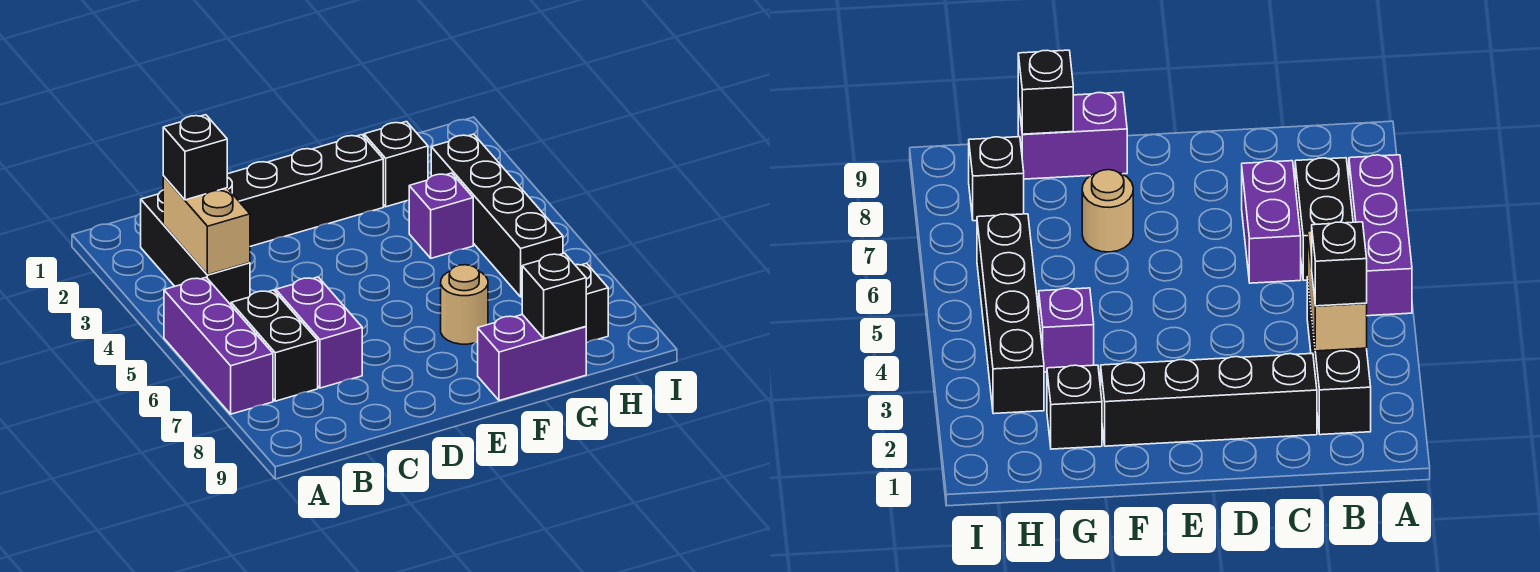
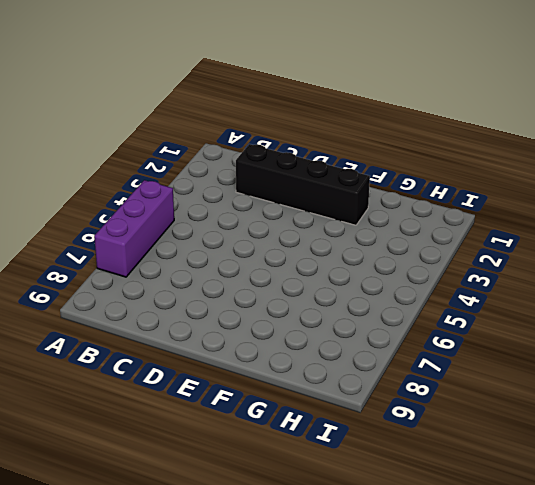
none -> black brick B2:B4 level 1
none -> black brick B6:B7 level 1
none -> purple brick C6:C7 level 1

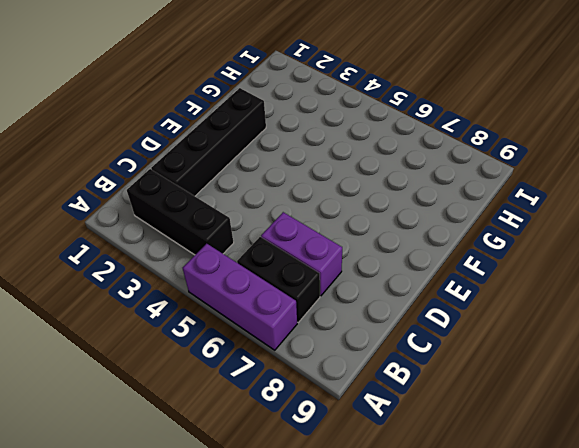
none -> tan round brick F7 level 1
none -> purple brick F9:G9 level 1
none -> black brick G2 level 1

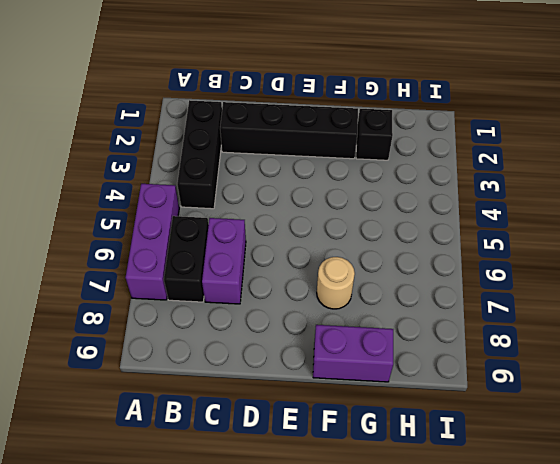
none -> purple brick G4 level 1
none -> black brick H3:H6 level 1
none -> black brick H8 level 1

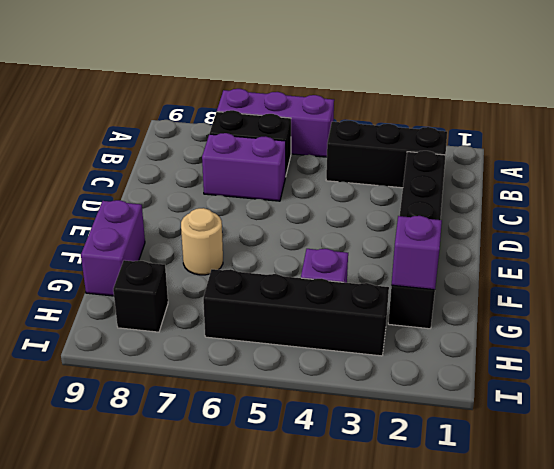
purple brick G2 level 2 -> none
none -> tan brick B3:B4 level 2
none -> black brick G9 level 2
none -> black brick B3 level 3

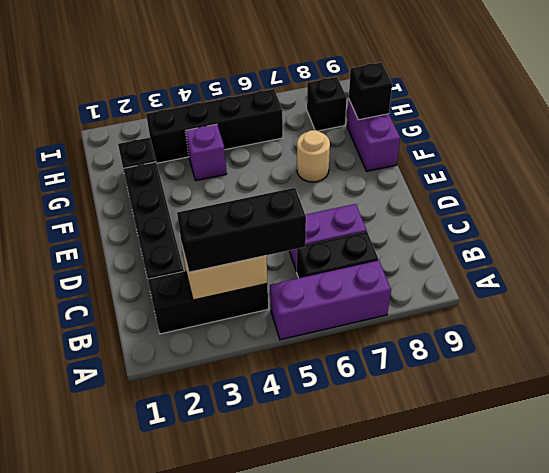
black brick B3:B5 level 3 -> black brick B3 level 3

